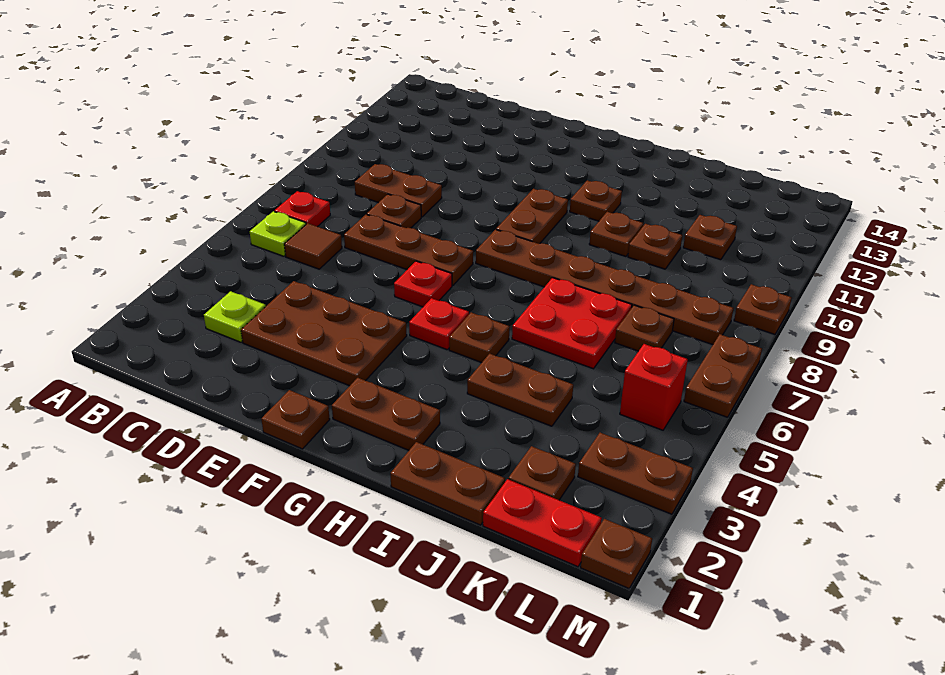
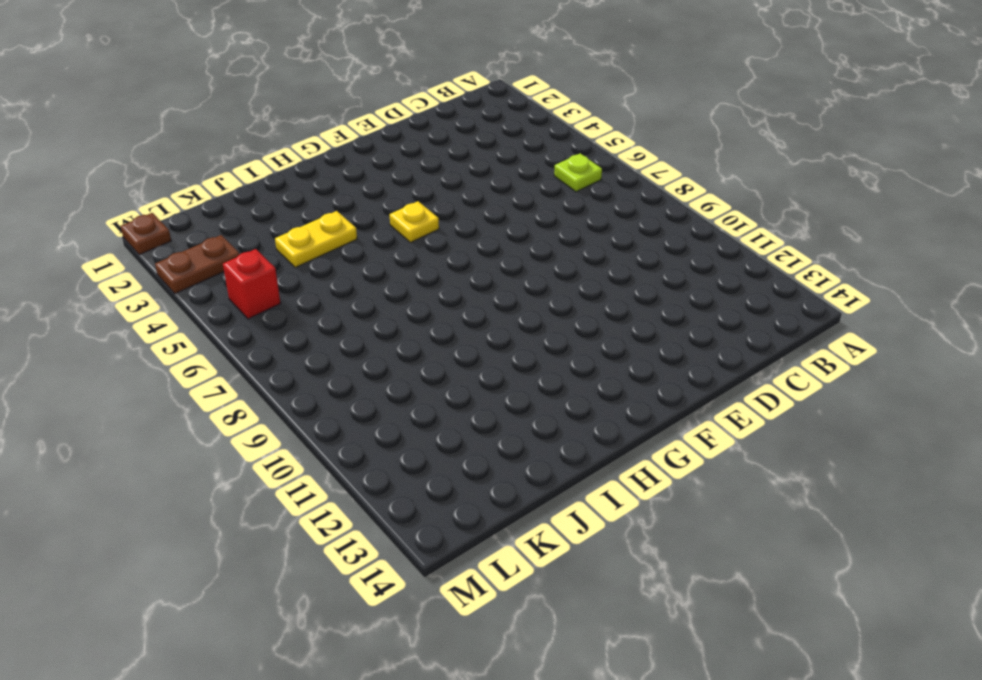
yellow plate G5 level 1 -> red plate G5 level 1
yellow plate I4:J4 level 1 -> brown plate I4:J4 level 1
none -> red plate B7 level 1
none -> lime plate C3 level 1
none -> brown tile C6 level 1
none -> brown plate C9:D9 level 1

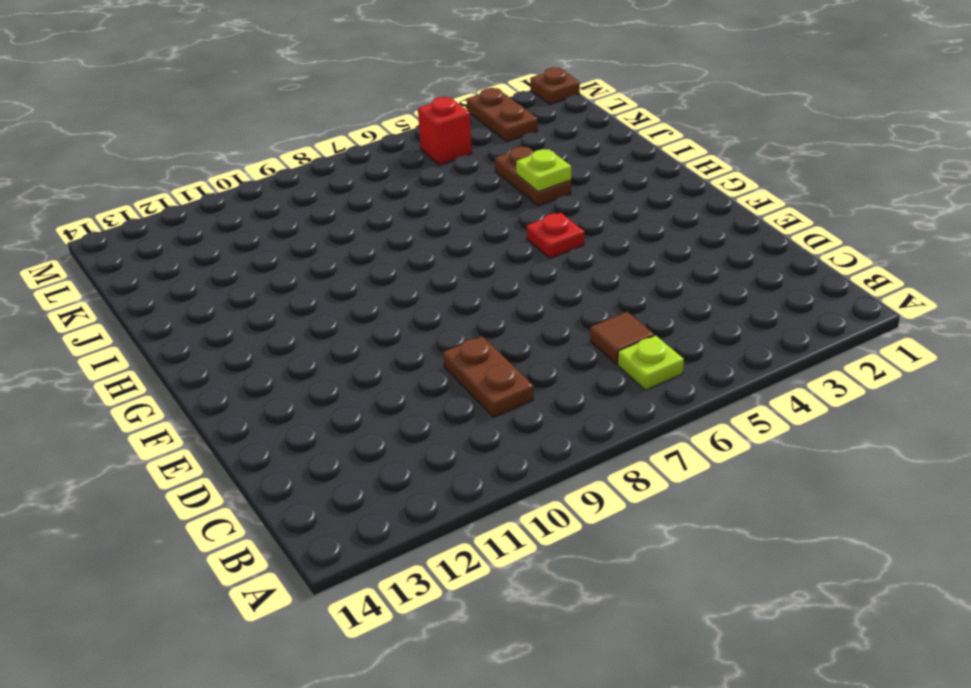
lime plate I4 level 2 -> lime plate C3 level 1
none -> red plate B7 level 1
none -> brown plate D3:F4 level 1
none -> brown plate D7:F7 level 1
none -> brown plate D8 level 1

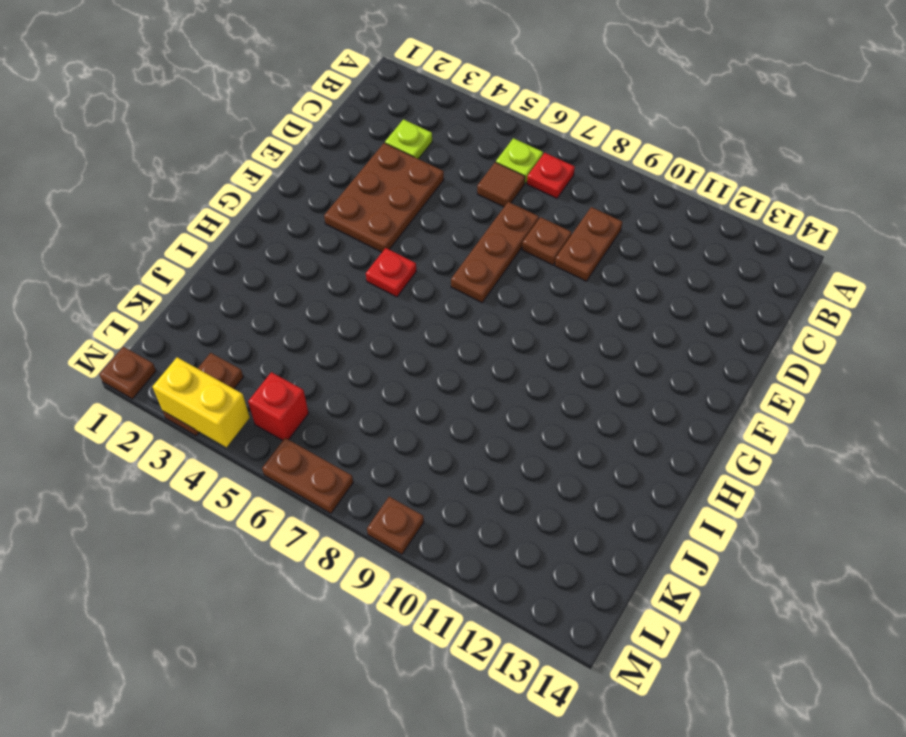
yellow brick M3:M4 level 2 -> none
none -> brown plate F1 level 1
none -> red plate F6 level 1
none -> brown plate G2:H2 level 1
none -> brown plate G8:L8 level 1

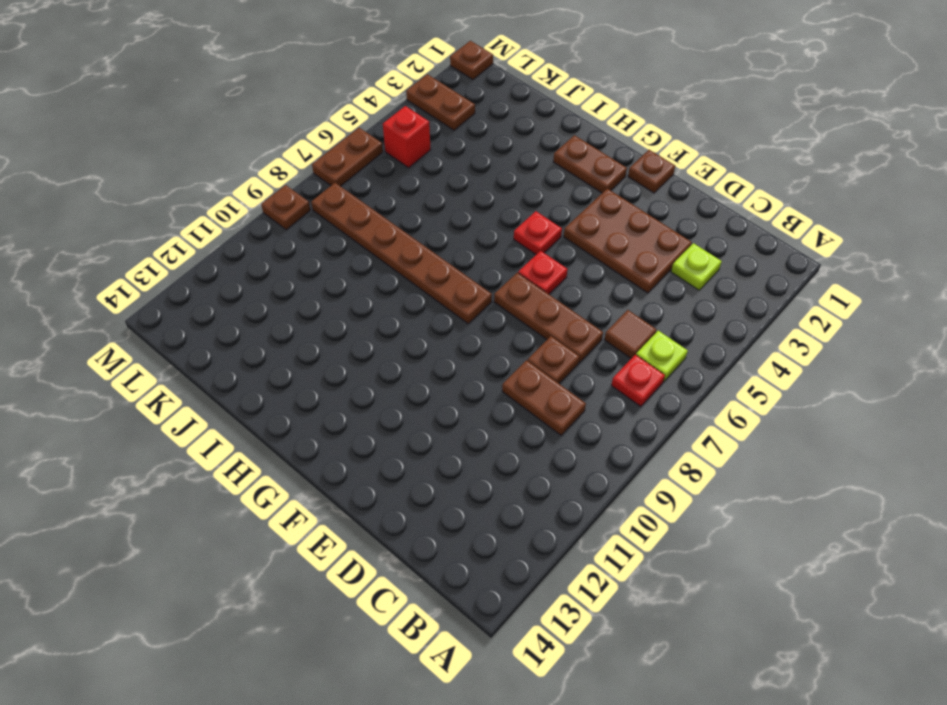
none -> brown plate G9:G10 level 1
none -> brown plate H5 level 1
none -> brown plate H11 level 1
none -> brown plate I1:J1 level 1

